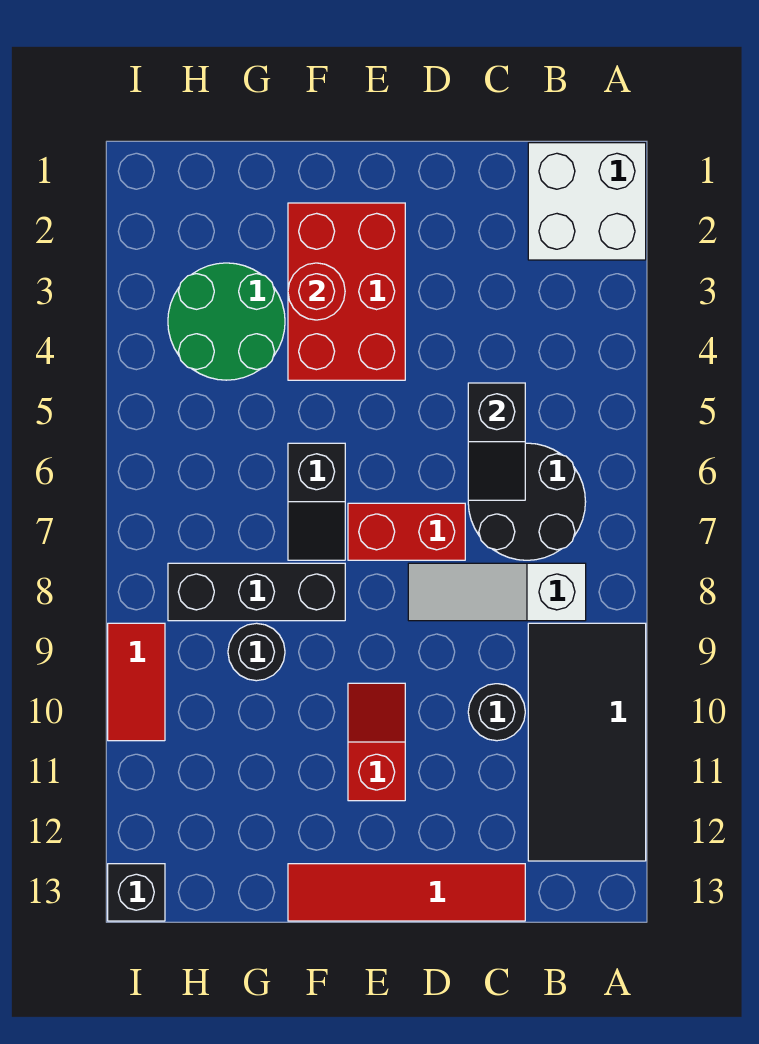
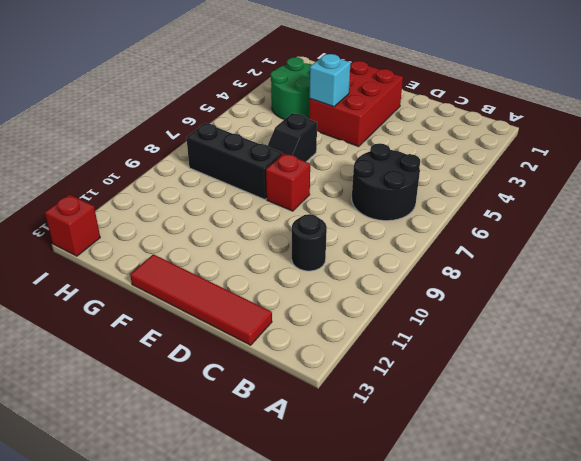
red brick E8 level 1 -> none
cyan brick F4 level 2 -> none
red brick I13 level 1 -> black brick I13 level 1
none -> white brick A1:B2 level 1
none -> black tile A9:B12 level 1
none -> white slope B8:D8 level 1 top B

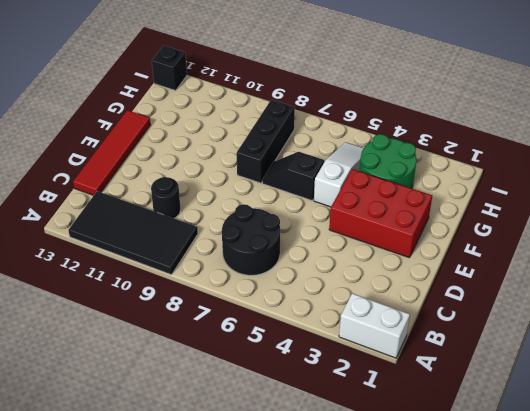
white brick A1:A2 level 1 -> white brick A1:B2 level 1
white slope F5:H5 level 1 top F -> white slope B8:D8 level 1 top B
none -> red brick D7:E7 level 1
none -> red slope E10:E11 level 1 top 11
none -> black round brick G9 level 1

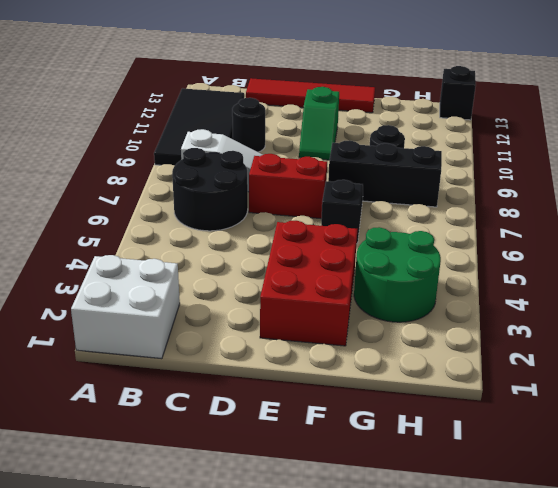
green slope E10:E11 level 1 top 11 -> red slope E10:E11 level 1 top 11
none -> red tile I9:I10 level 1
none -> black slope C5:C6 level 2 top 5
none -> red round brick F3 level 2

